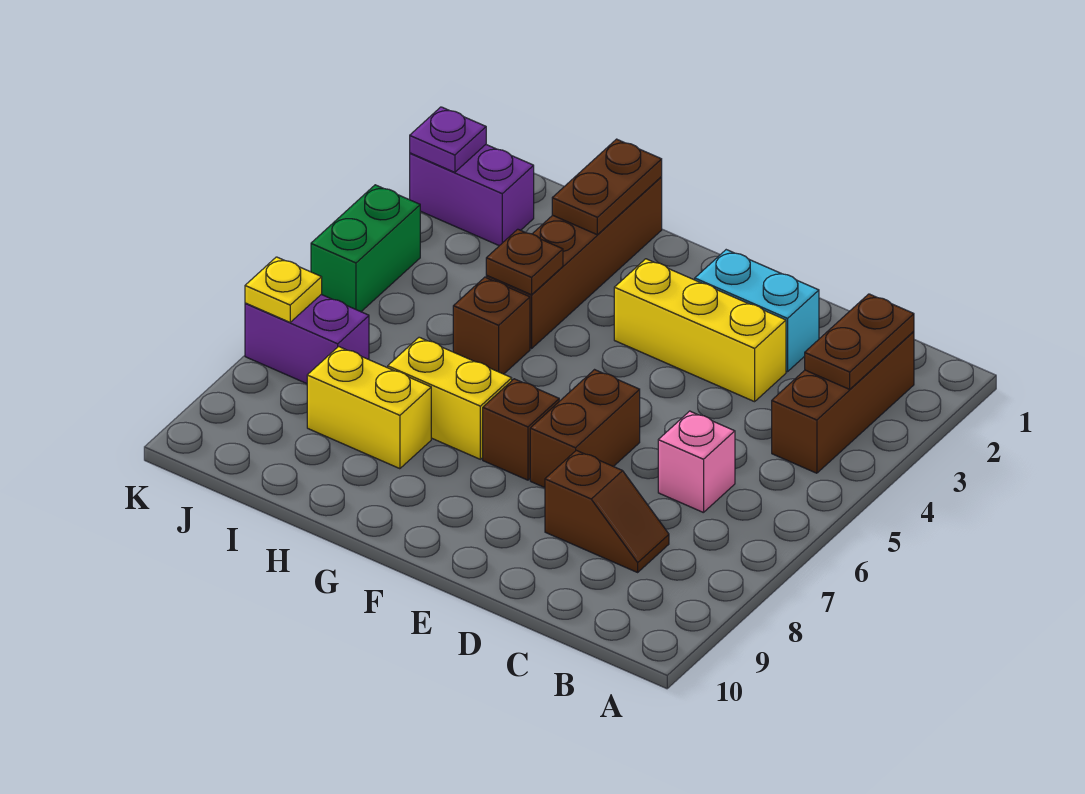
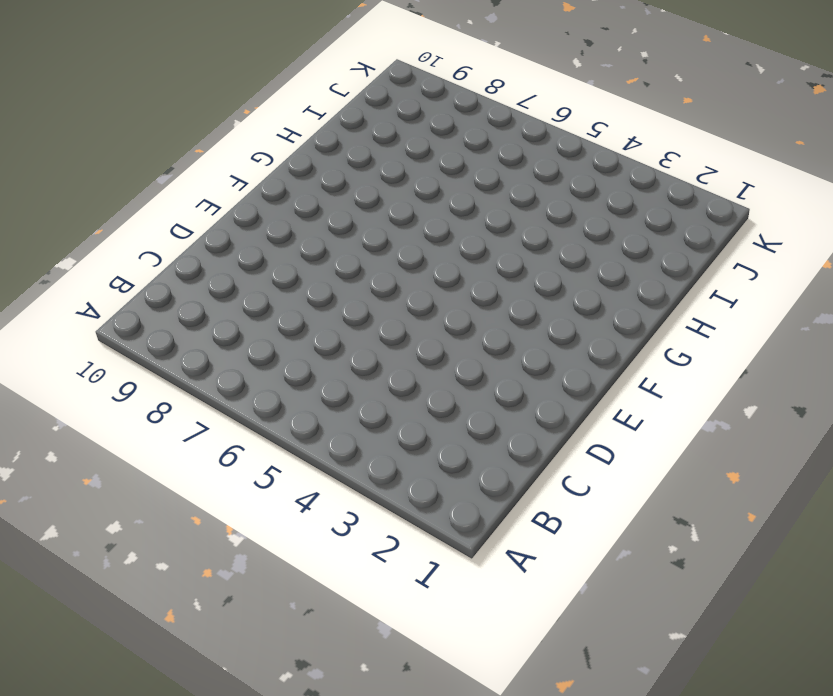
none -> brown brick B2:B4 level 1
none -> pink brick C6 level 1
none -> brown slope C8:D8 level 1 top D

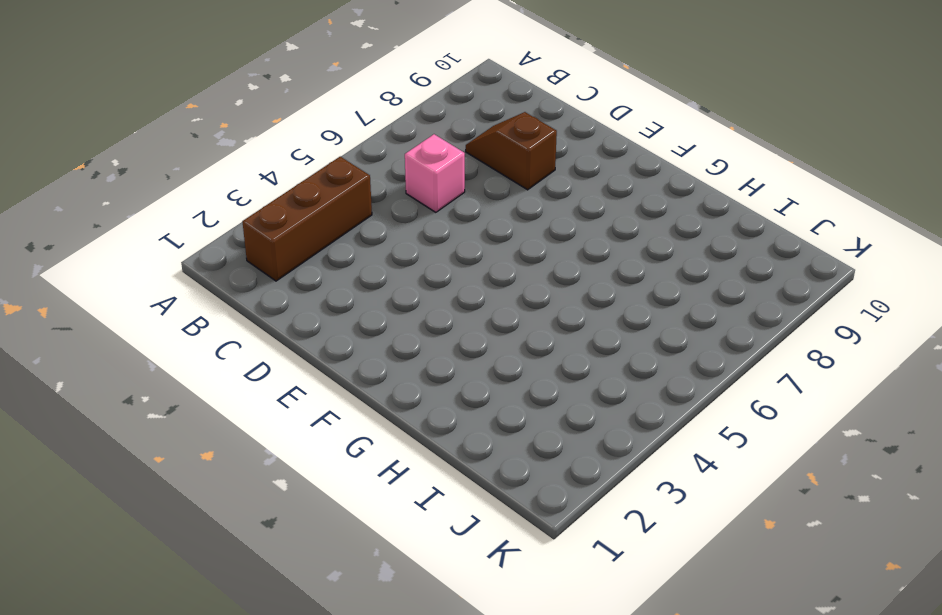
none -> cyan brick D2:E2 level 1
none -> yellow brick D3:F3 level 1
none -> brown brick E6:E7 level 1

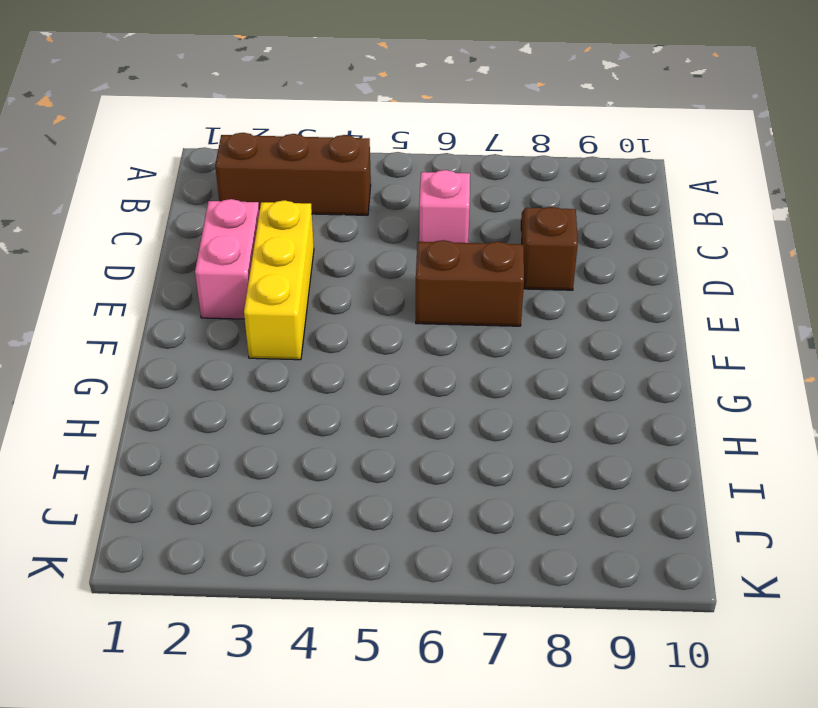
pink brick D2:E2 level 1 -> cyan brick D2:E2 level 1
none -> brown brick F7 level 1
none -> yellow brick G7:H7 level 1
none -> brown brick H1:H4 level 1

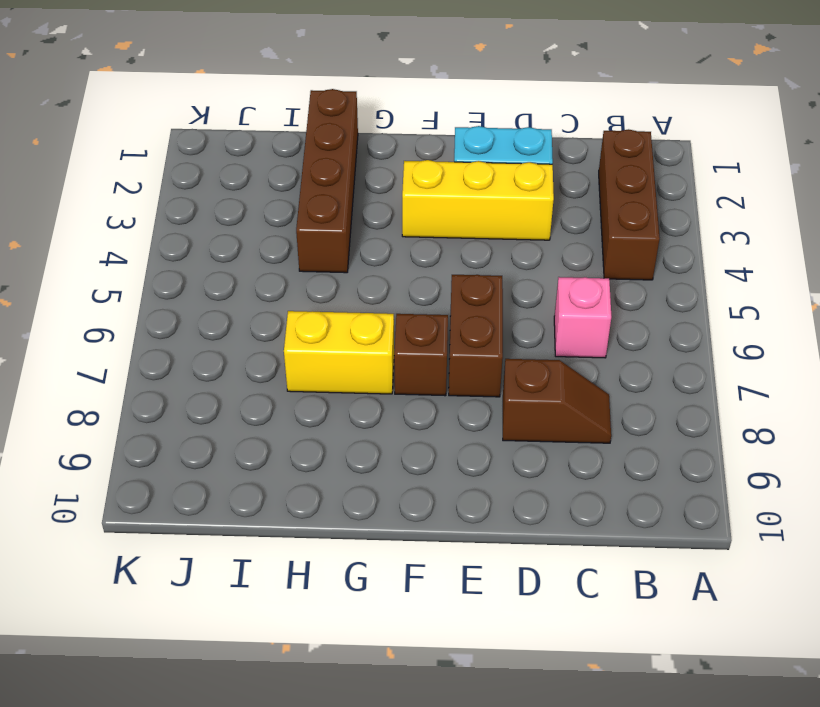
none -> brown brick H5 level 1
none -> yellow brick H8:I8 level 1
none -> purple brick J2:K2 level 1

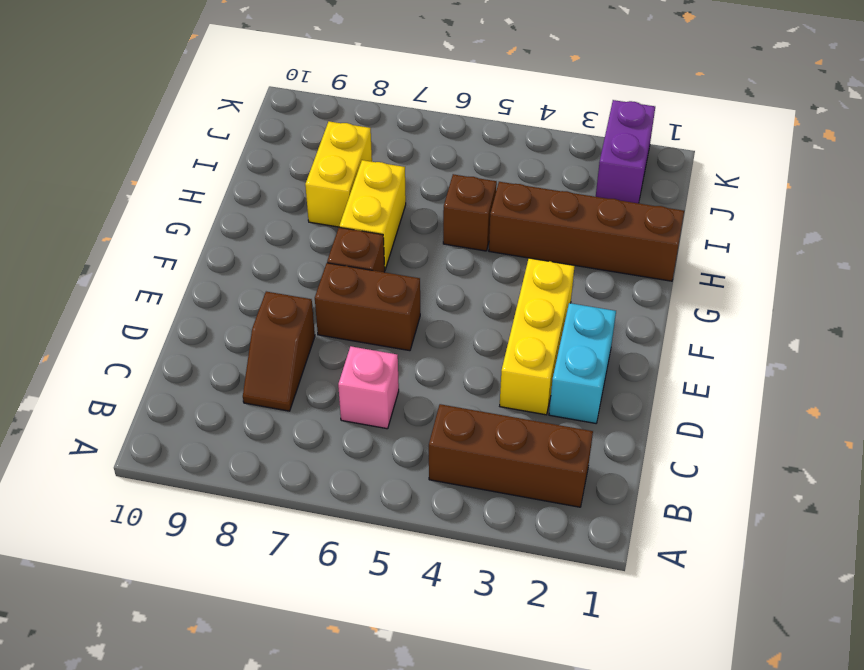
none -> purple brick J7:K7 level 1
none -> green brick K4:K5 level 1
none -> brown plate B2:B3 level 2

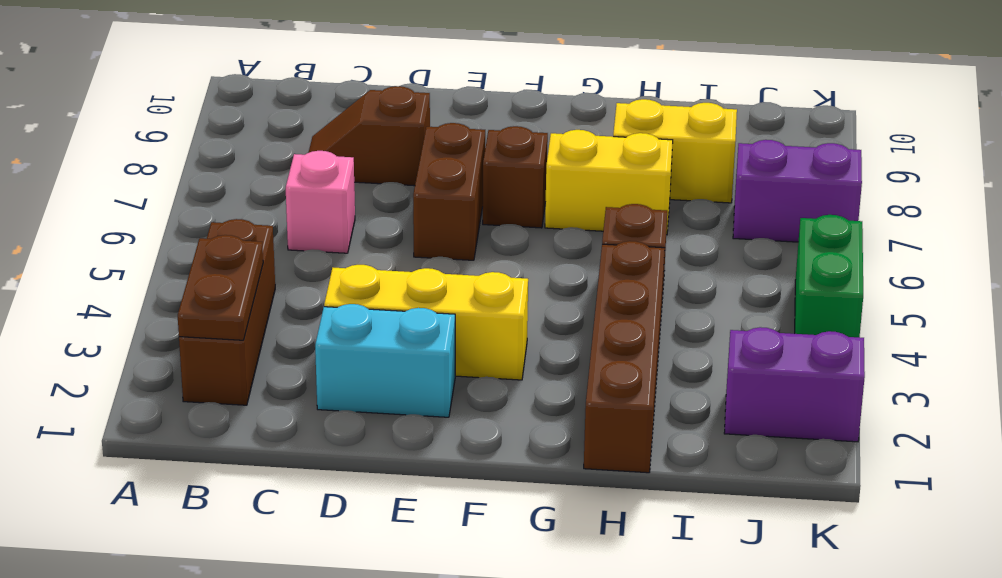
none -> brown plate H1:H2 level 2
none -> brown plate H4 level 2
none -> purple plate K2 level 2

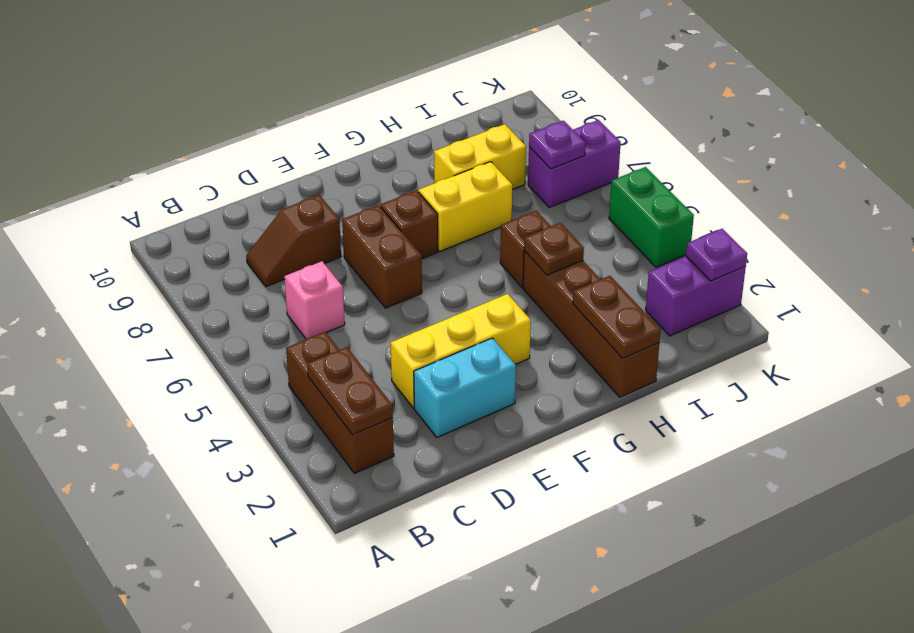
purple plate J7 level 2 -> none
none -> yellow plate K7 level 2

